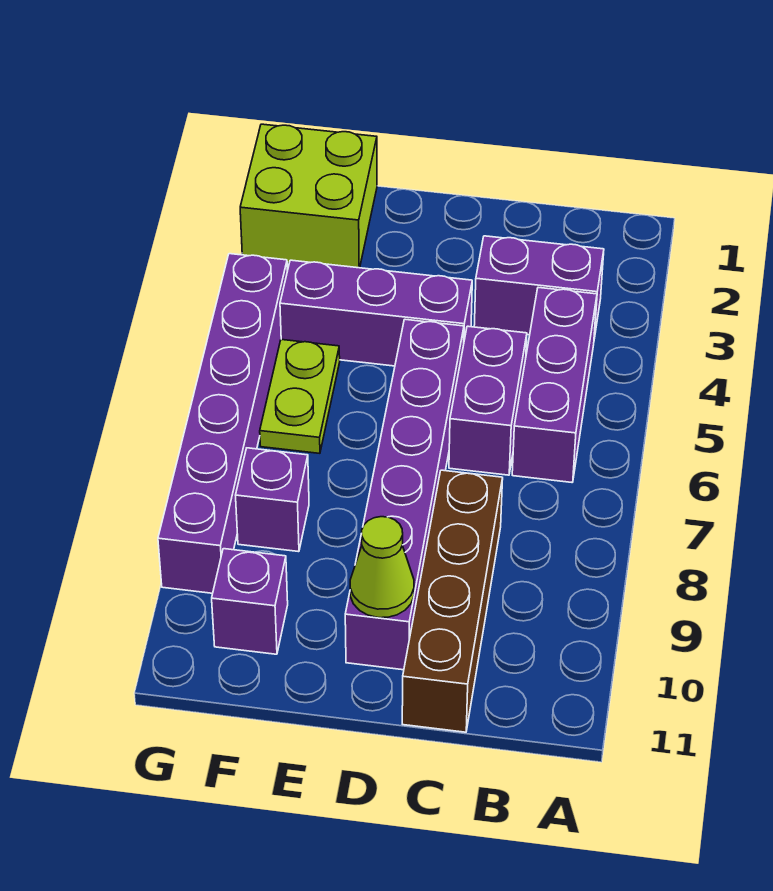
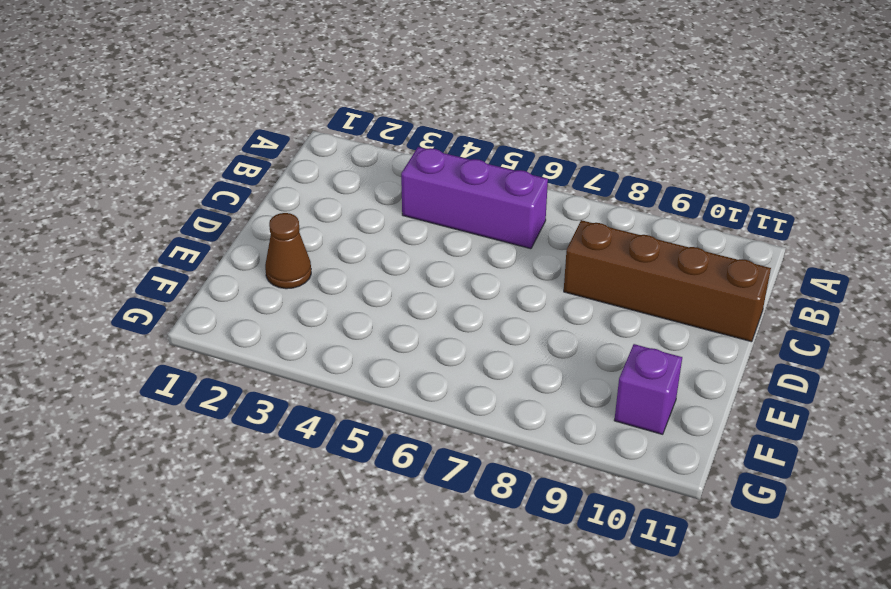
brown cone E2 level 1 -> none
none -> purple brick B3:C3 level 1
none -> purple brick C5:C6 level 1
none -> purple brick D4:F4 level 1

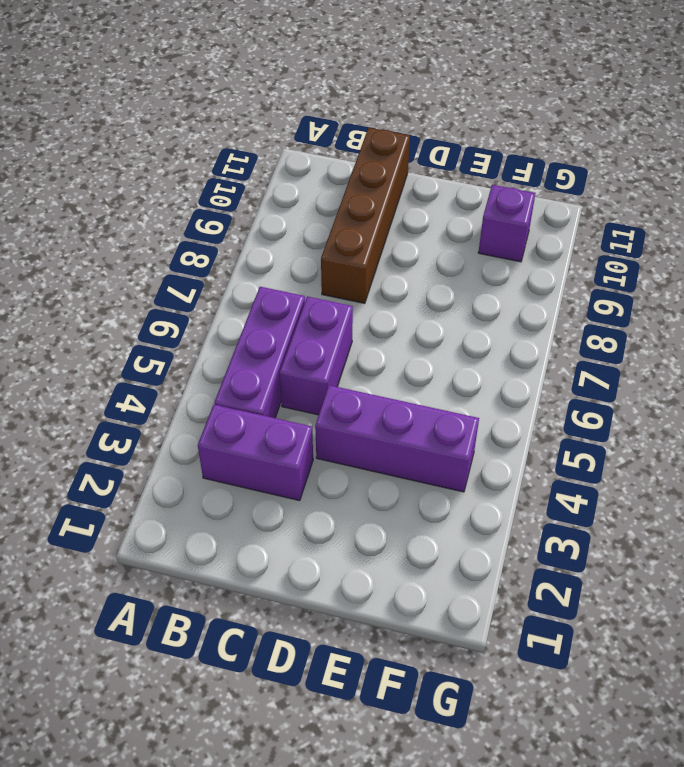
none -> purple brick D5:D10 level 1
none -> lime brick F1:G2 level 1
none -> lime plate F5:F6 level 1

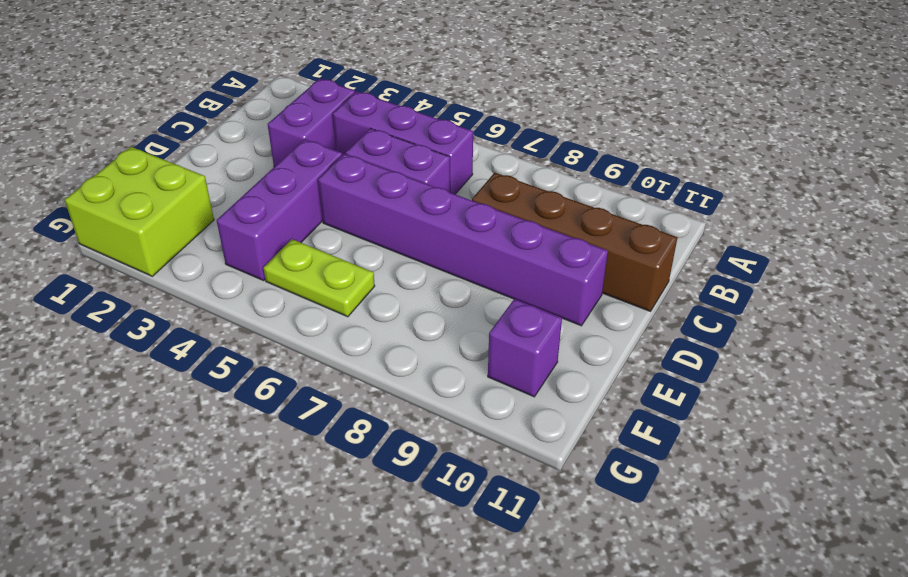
none -> purple brick F8 level 1
none -> purple brick G4:G9 level 1
none -> lime cone D10 level 2

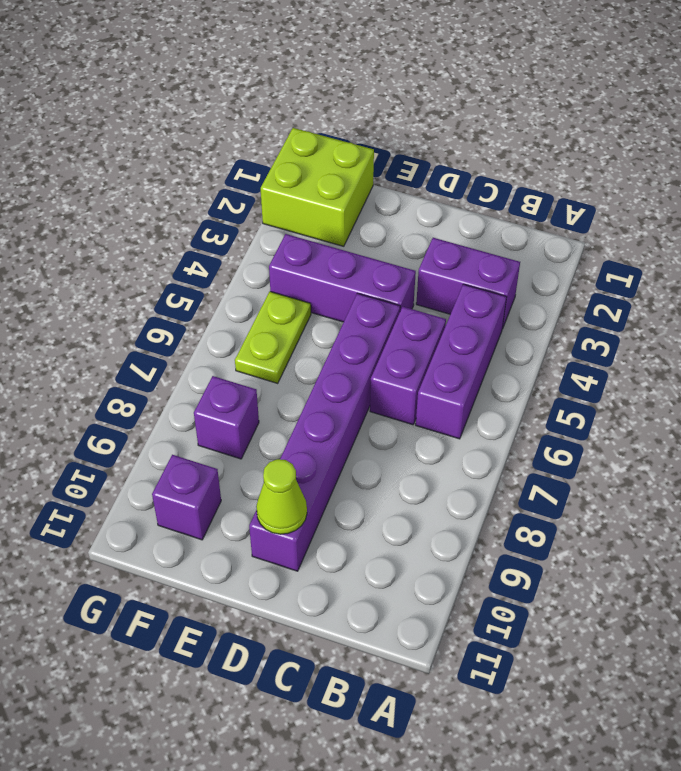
none -> brown brick C8:C11 level 1
none -> purple brick G4:G9 level 1

